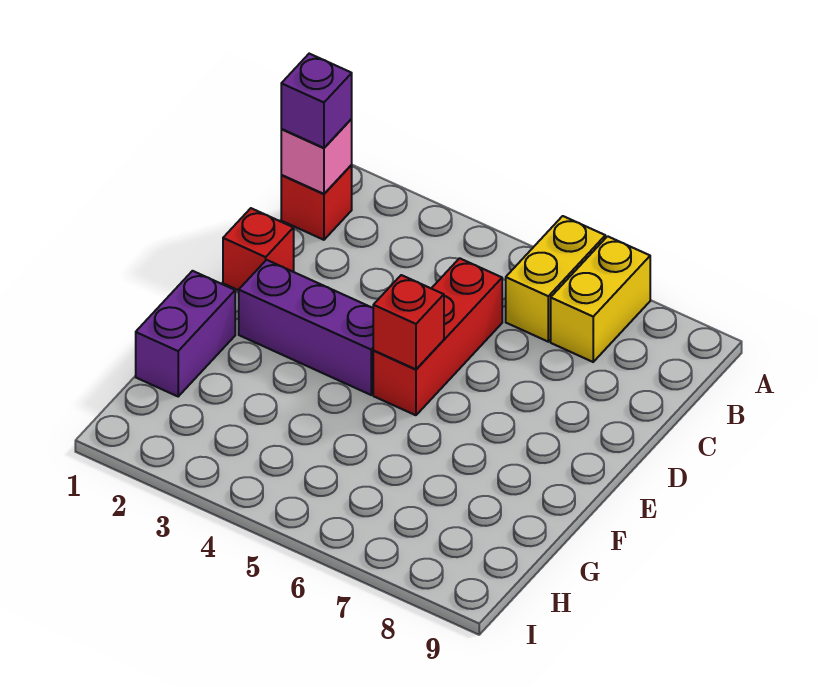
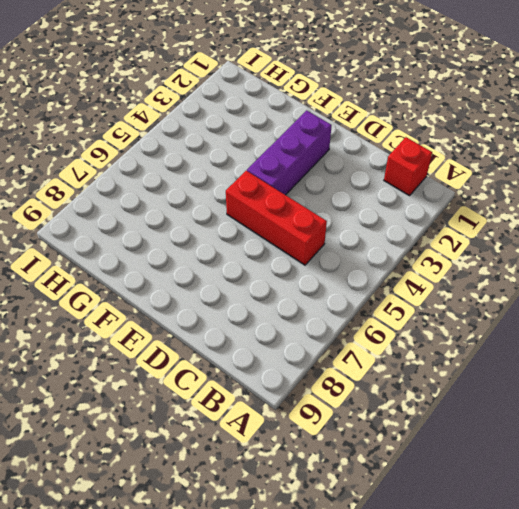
none -> yellow brick A6:B6 level 1
none -> yellow brick A7:B7 level 1

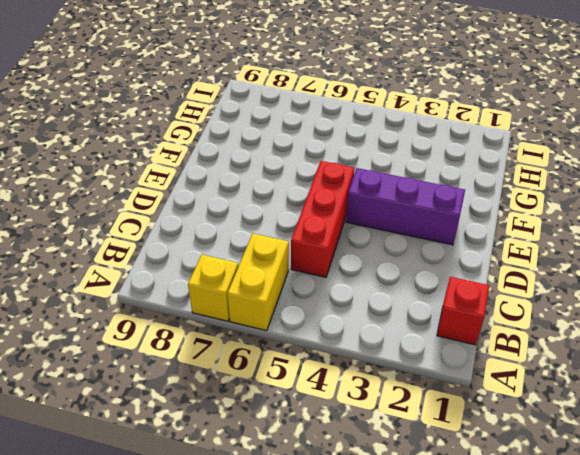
yellow brick A7 level 1 -> yellow brick A7:B7 level 1
none -> red brick D1 level 1
none -> purple brick F1:G1 level 1

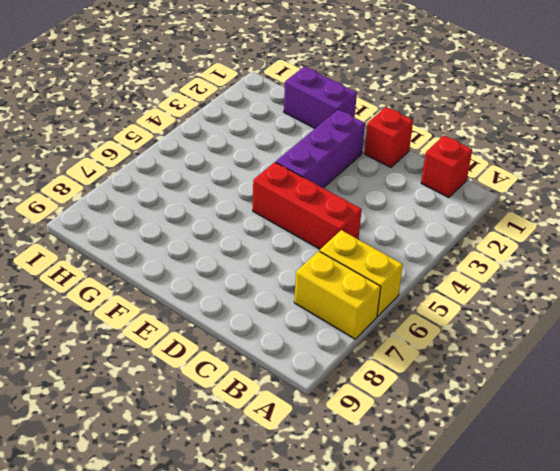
none -> pink brick B1 level 2
none -> red brick E5 level 2

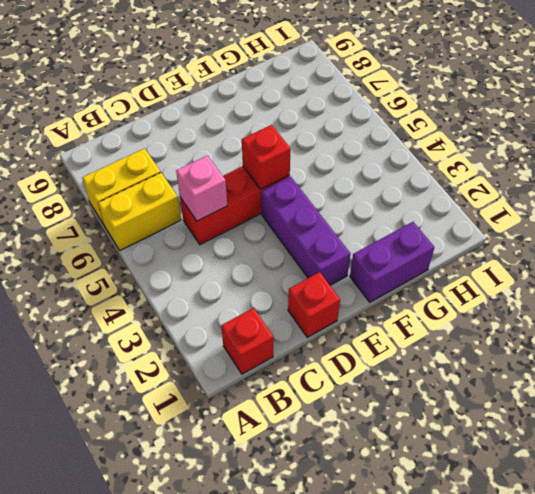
pink brick C5 level 2 -> pink brick B1 level 2
none -> purple brick B1 level 3

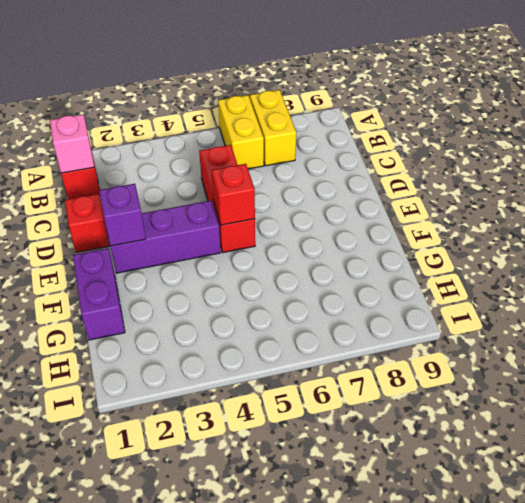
purple brick E2 level 2 -> purple brick B1 level 3

